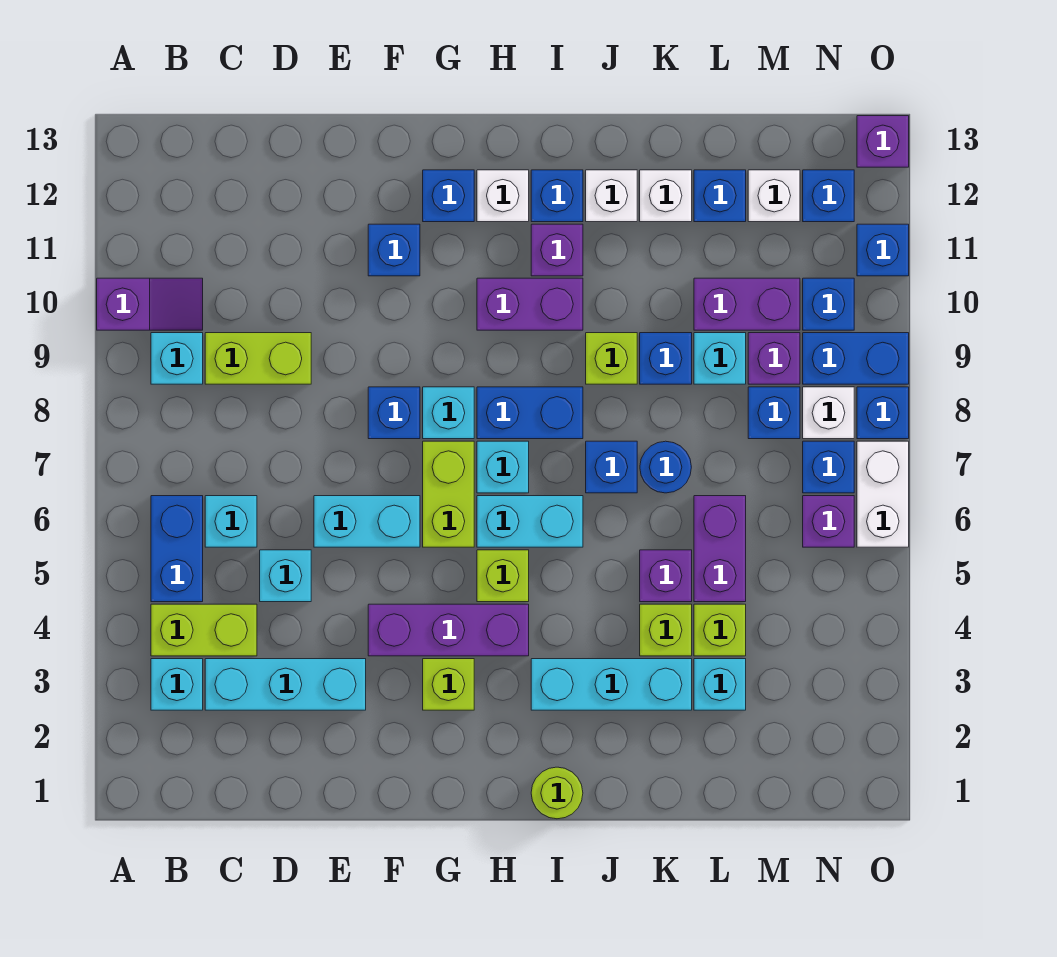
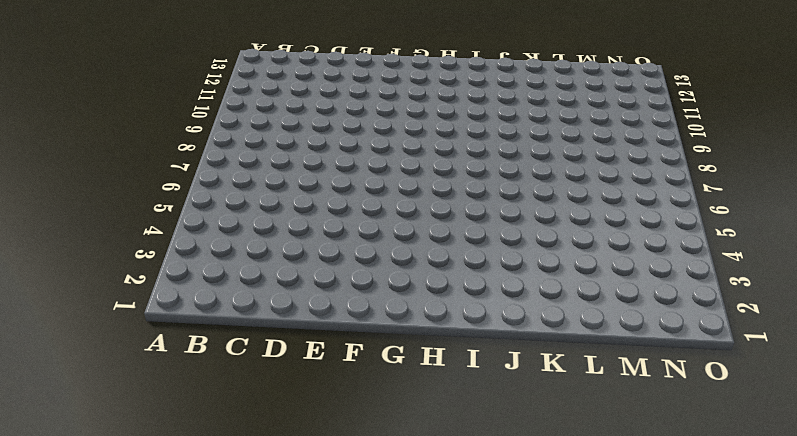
none -> purple slope A10:B10 level 1 top A
none -> cyan brick B3 level 1
none -> lime brick B4:C4 level 1
none -> blue brick B5:B6 level 1

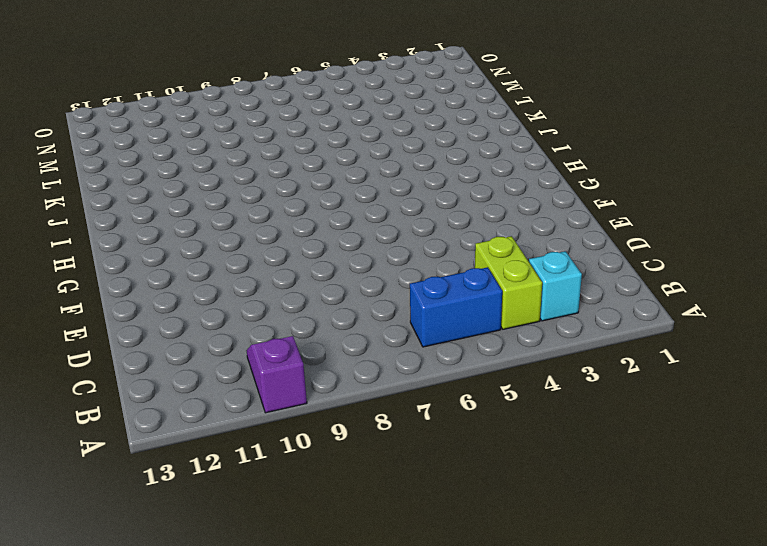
none -> cyan brick B9 level 1
none -> cyan brick C3:E3 level 1
none -> cyan brick C6 level 1
none -> lime brick C9:D9 level 1

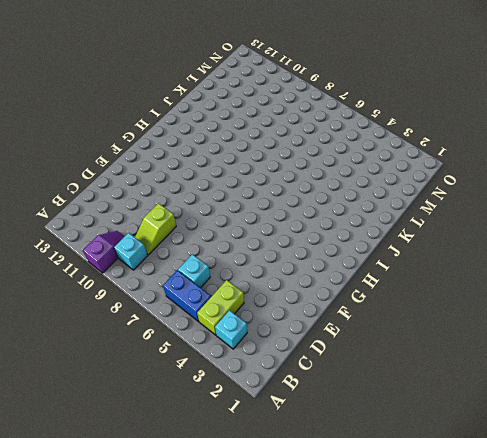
lime slope C9:D9 level 1 top D -> lime brick C9:D9 level 1
none -> cyan brick C3:E3 level 1
none -> cyan brick D5 level 1
none -> cyan brick E6:F6 level 1
none -> purple brick F4:H4 level 1

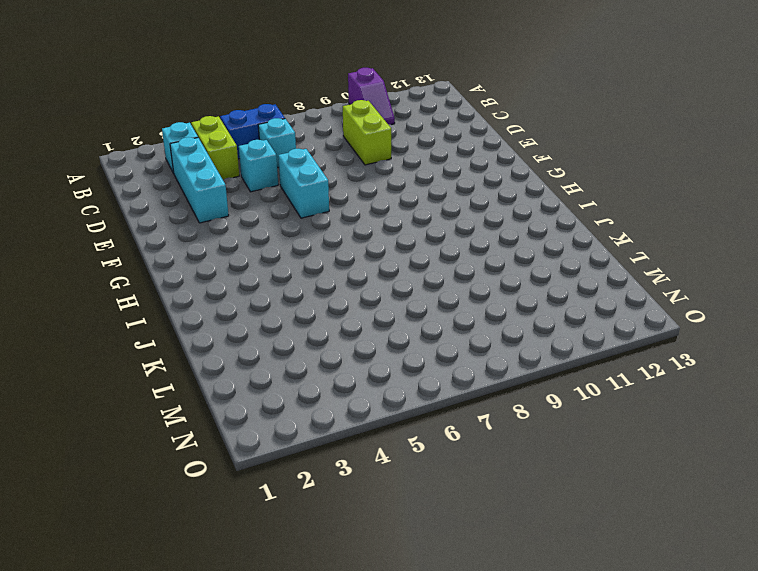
none -> cyan brick B9 level 1
none -> purple brick F4:H4 level 1
none -> blue brick F8 level 1
none -> blue brick F11 level 1

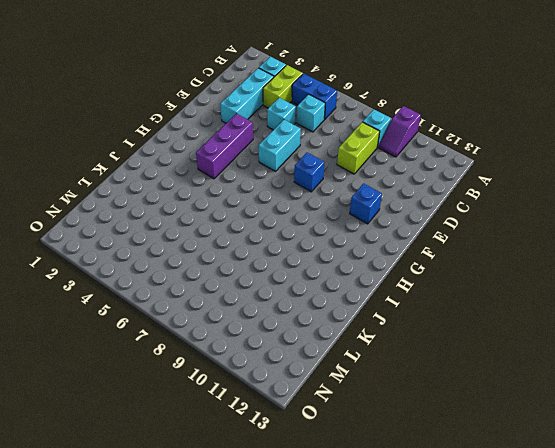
none -> lime brick G3 level 1
none -> lime brick G6:G7 level 1
none -> cyan brick G8 level 1
none -> blue brick G12 level 1

